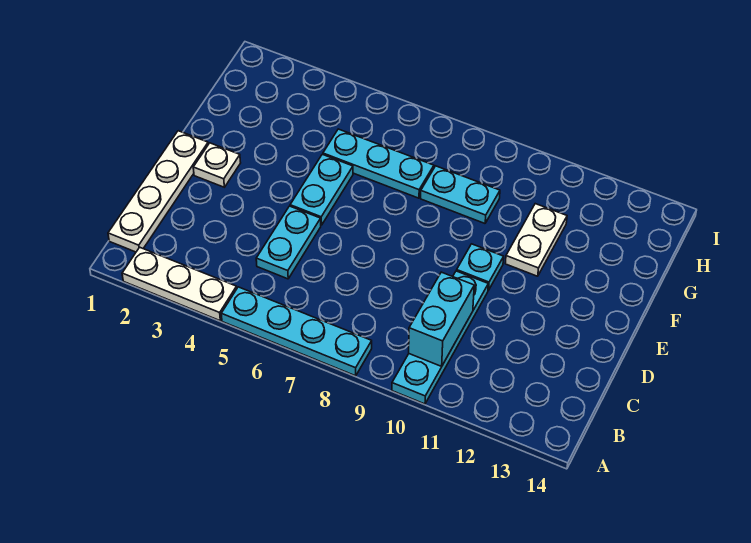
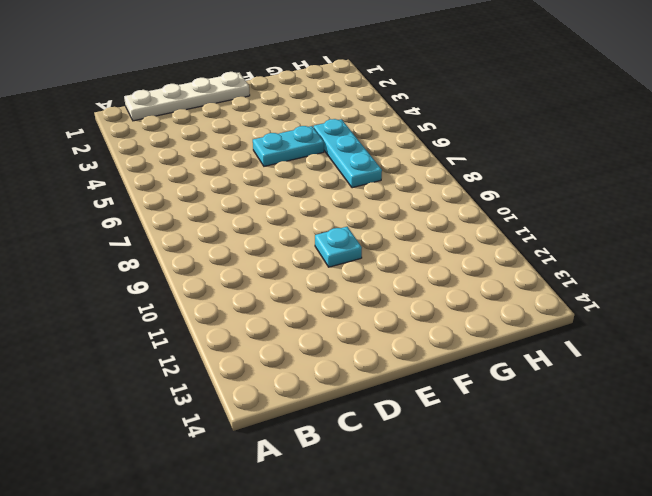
none -> white plate A2:A4 level 1
none -> cyan plate A5:A8 level 1
none -> cyan plate A10:D10 level 1

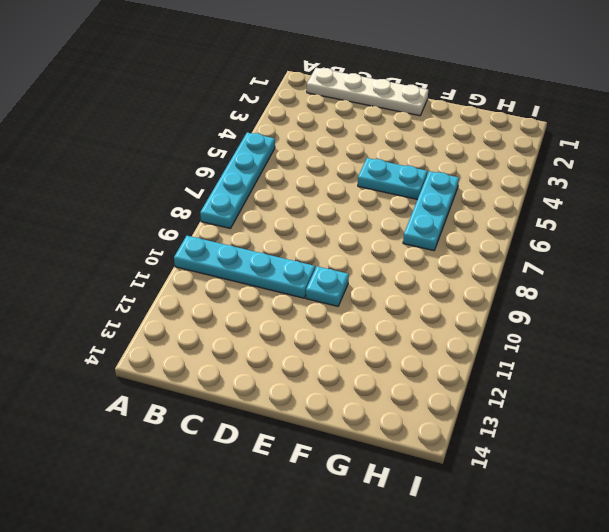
none -> white plate A2:A4 level 1
none -> cyan plate C5:D5 level 1
none -> white plate E2 level 1

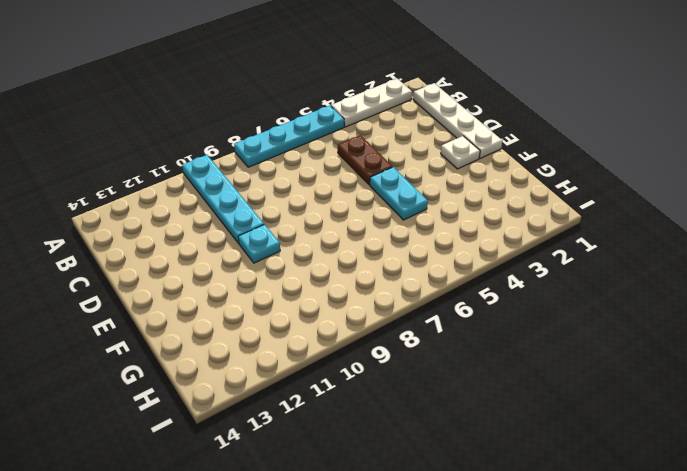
brown plate C5:D5 level 1 -> cyan plate C5:D5 level 1
none -> white plate F11:G11 level 1
none -> cyan plate G5:G7 level 1
none -> cyan plate G8:G9 level 1

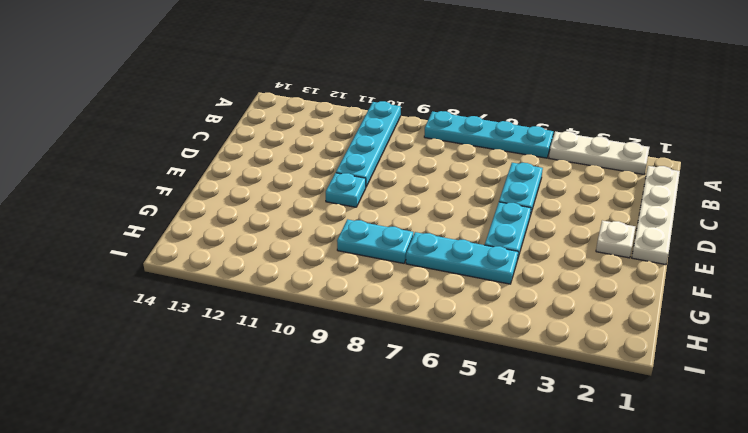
none -> white plate F11:G11 level 1
none -> cyan brick B10:C10 level 2

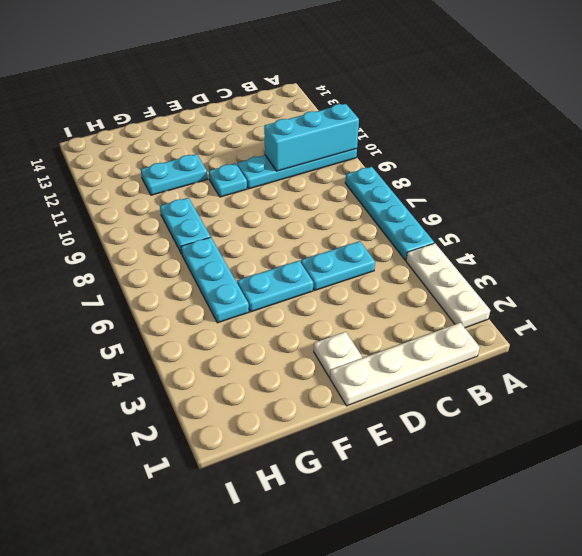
cyan brick A10:C10 level 2 -> cyan brick B10:C10 level 2
cyan plate F11:G11 level 1 -> white plate F11:G11 level 1

